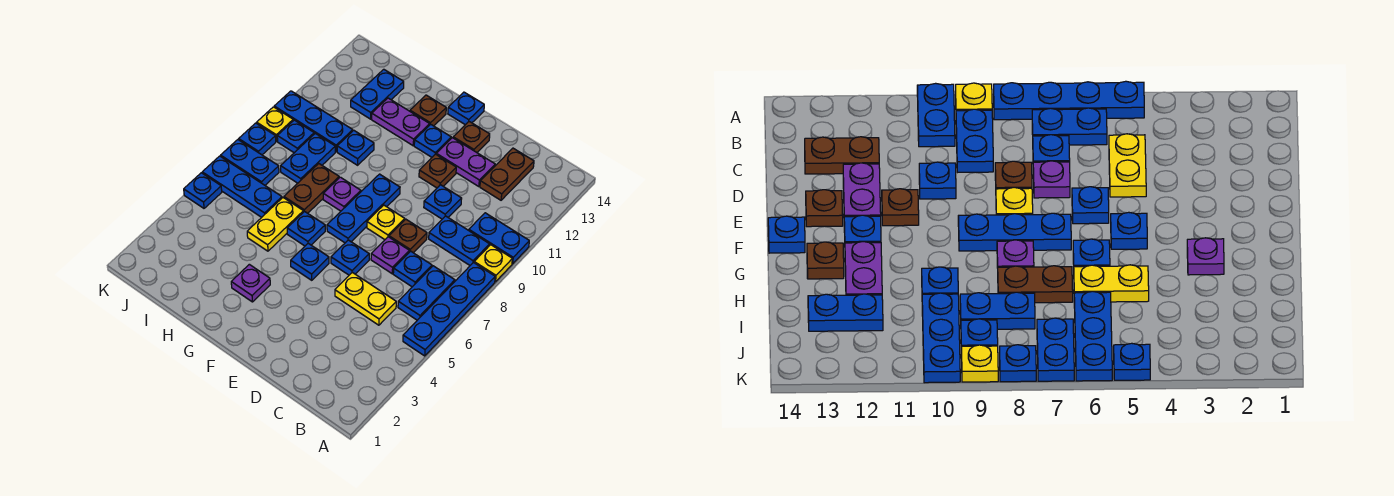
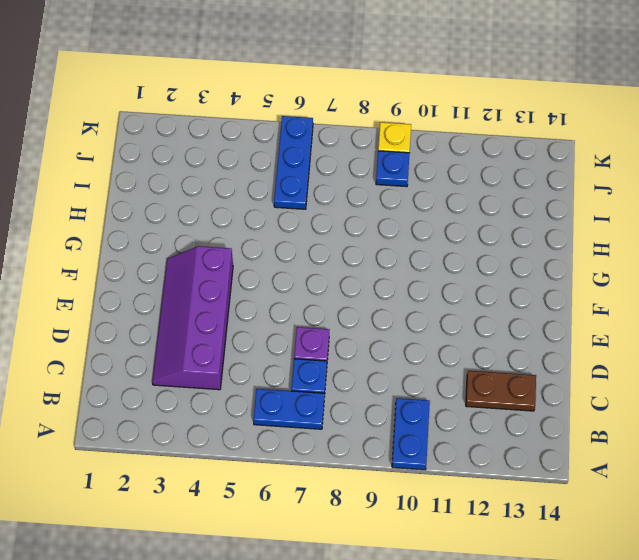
purple slope C3:F4 level 1 top 4 -> none
none -> blue plate A5:A8 level 1
none -> yellow plate A9 level 1
none -> blue plate B9:C9 level 1
none -> yellow plate C5:D5 level 1

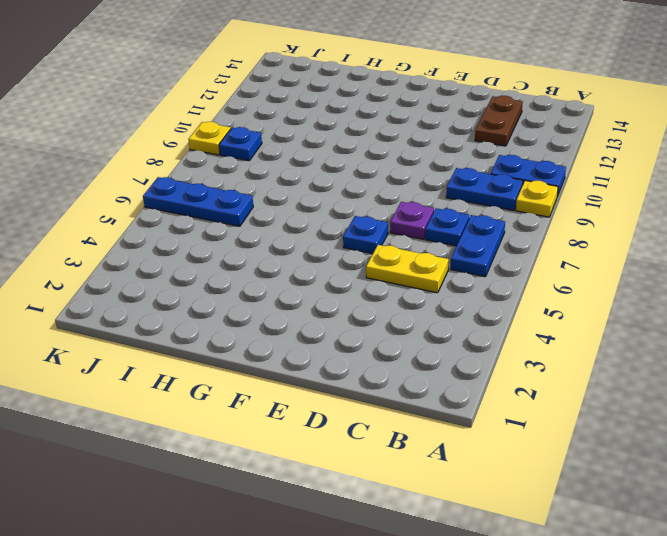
none -> blue plate A5:A8 level 1
none -> brown plate D8 level 1
none -> blue plate D10 level 1
none -> purple plate D12:E12 level 1

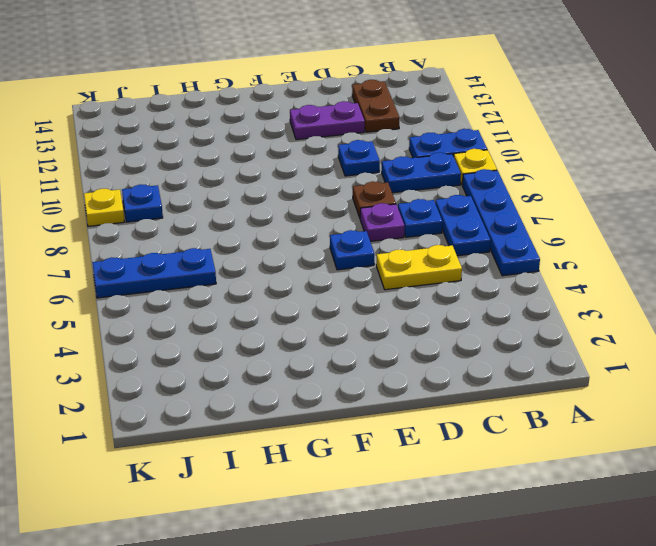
none -> yellow plate E8 level 1
none -> brown plate E11 level 1
none -> brown plate E13 level 1
none -> blue plate F5 level 1

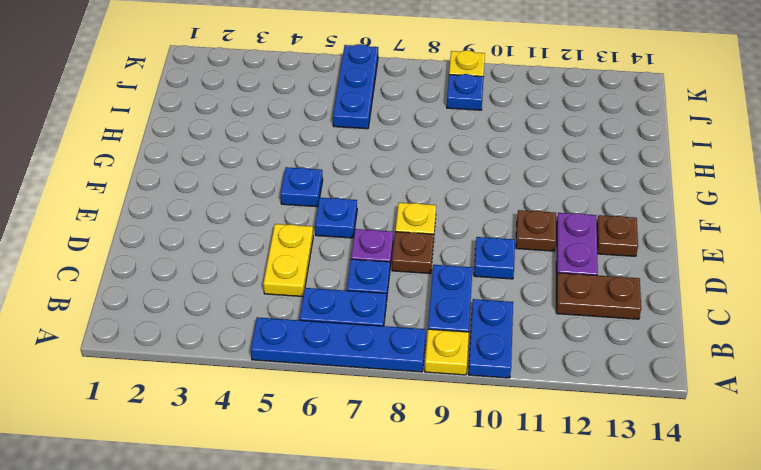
none -> blue plate F7:F9 level 1
none -> blue plate F12 level 1
none -> blue plate F14 level 1
none -> purple plate G3 level 1

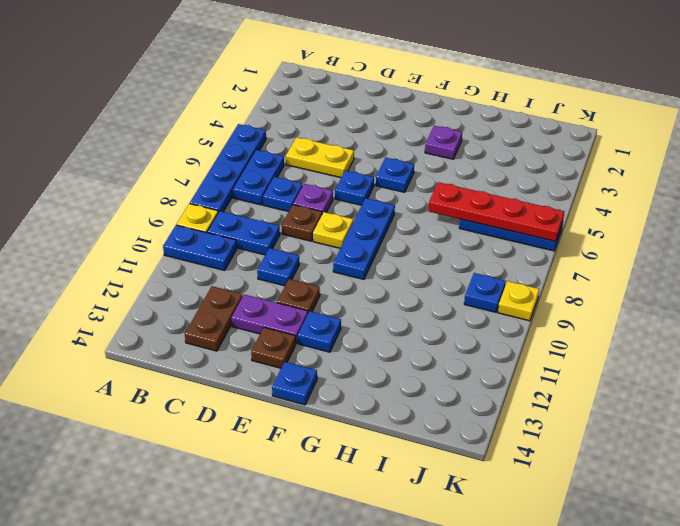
red plate H6:K6 level 2 -> none
none -> blue plate G6 level 1
none -> purple plate G8 level 1
none -> purple plate G12:H12 level 1
none -> brown plate G13 level 1

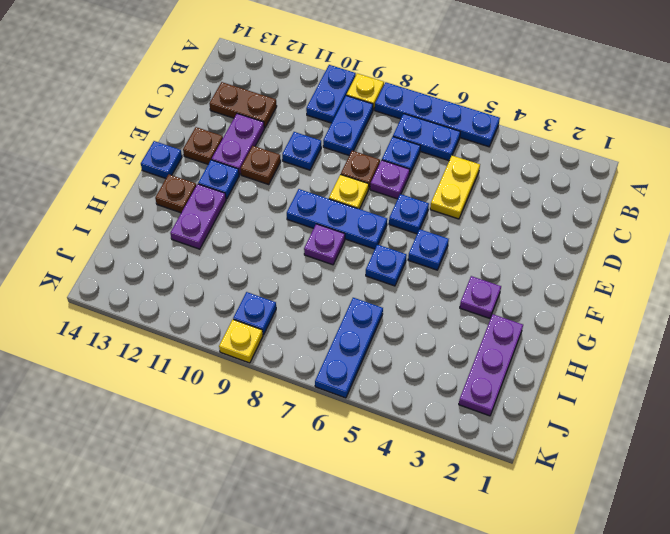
purple plate H2:J2 level 1 -> none
none -> yellow plate H5:H6 level 1
none -> brown plate H7:H8 level 1
none -> blue plate H10 level 1
none -> blue plate I8:I9 level 1

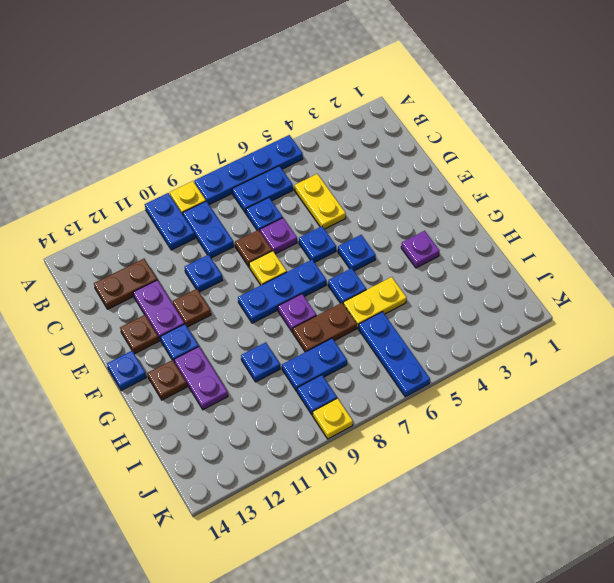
none -> blue plate I10:K10 level 1
none -> blue plate I12:I13 level 1
none -> blue plate J7:K7 level 1
none -> blue plate K5 level 1

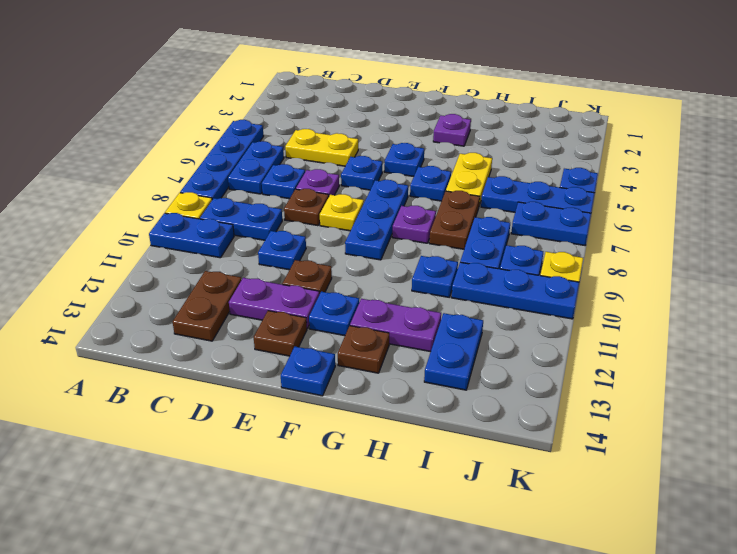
none -> blue plate K8 level 1

